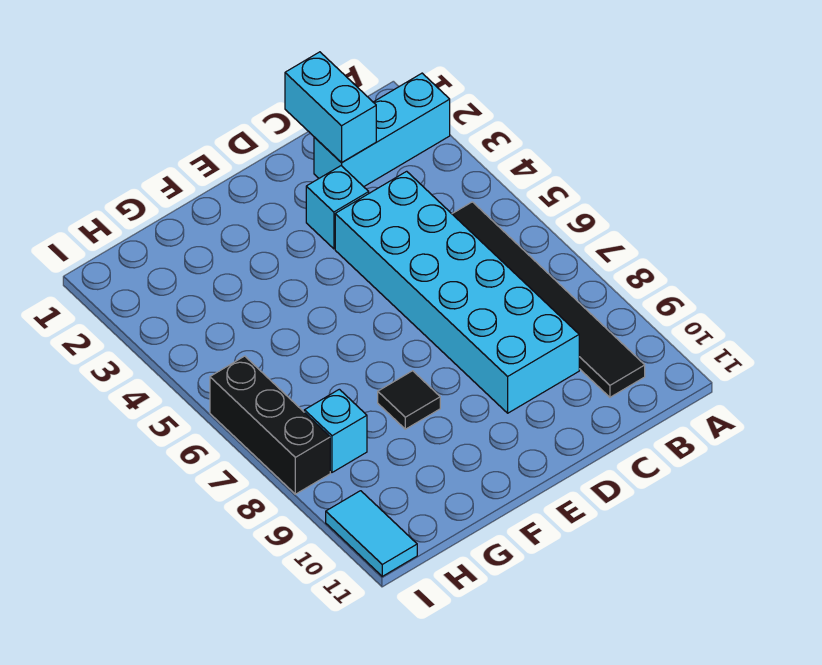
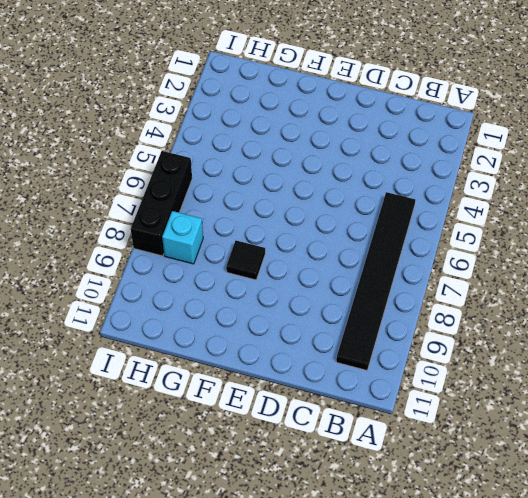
none -> cyan brick A2:C2 level 1
none -> cyan brick C4:D9 level 1

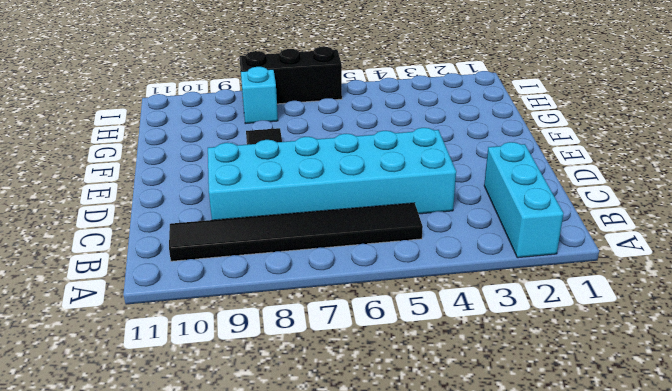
none -> cyan brick D3 level 1
none -> cyan tile I10:I11 level 1

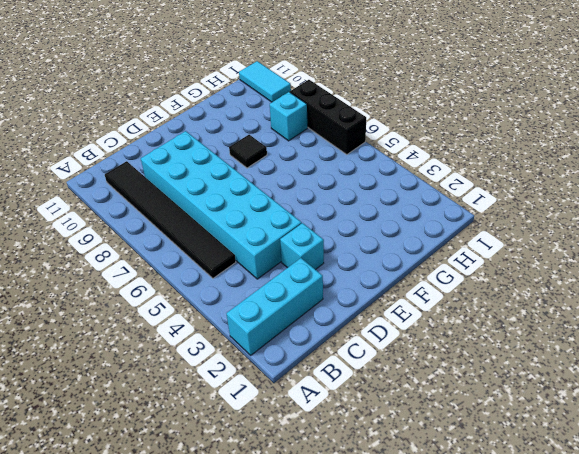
none -> cyan brick C1:C2 level 2

